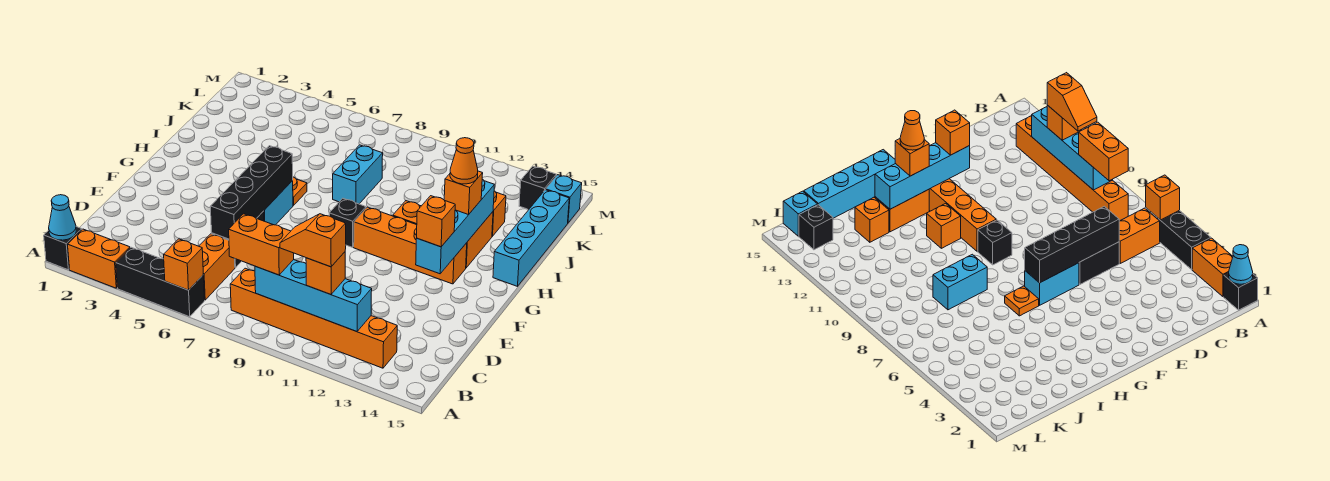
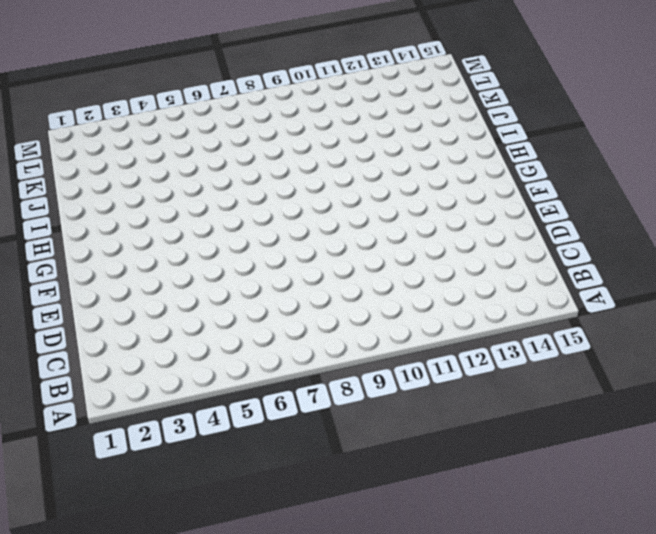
none -> black brick A1 level 1
none -> orange brick A2:A3 level 1
none -> black brick A4:A6 level 1

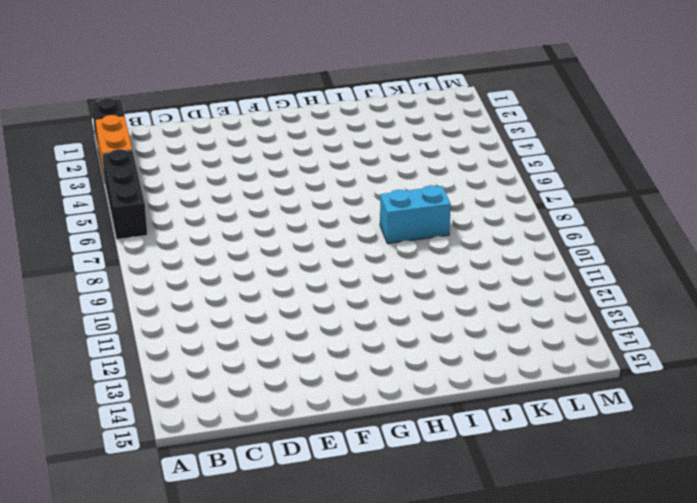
none -> orange brick B6:C6 level 1
none -> orange brick B8:B13 level 1
none -> black brick D6:E6 level 1

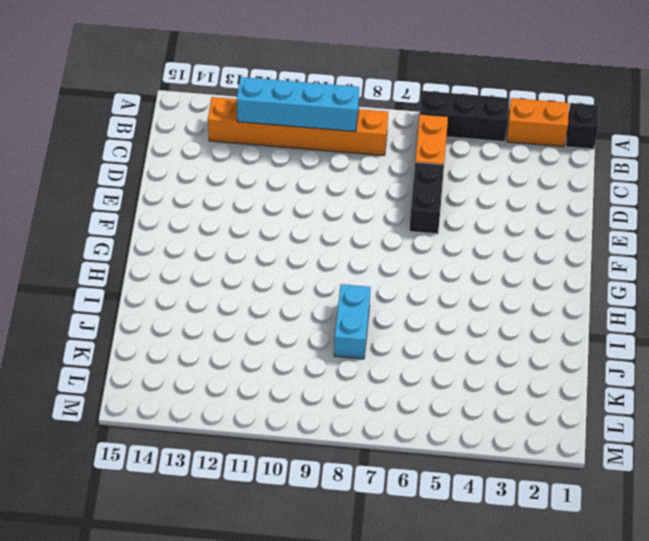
none -> cyan brick F6:G6 level 1
none -> black brick G9 level 1
none -> orange brick G10:G13 level 1

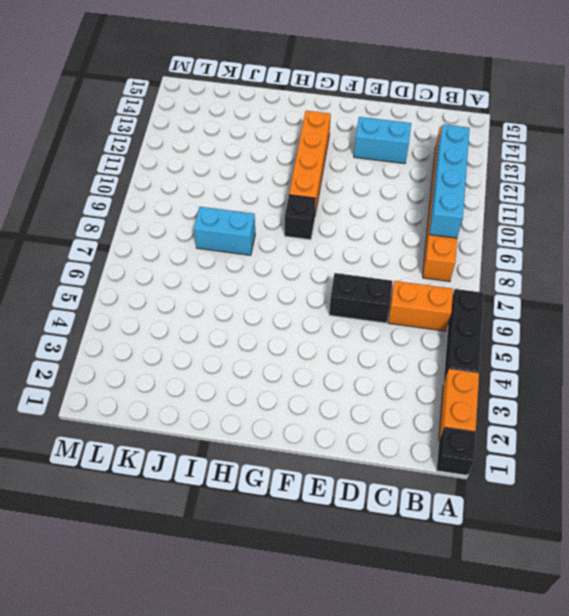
cyan brick D13:E13 level 1 -> cyan brick F6:G6 level 1
none -> orange plate H6 level 1
none -> orange brick H11 level 1
none -> orange brick H13:I13 level 1

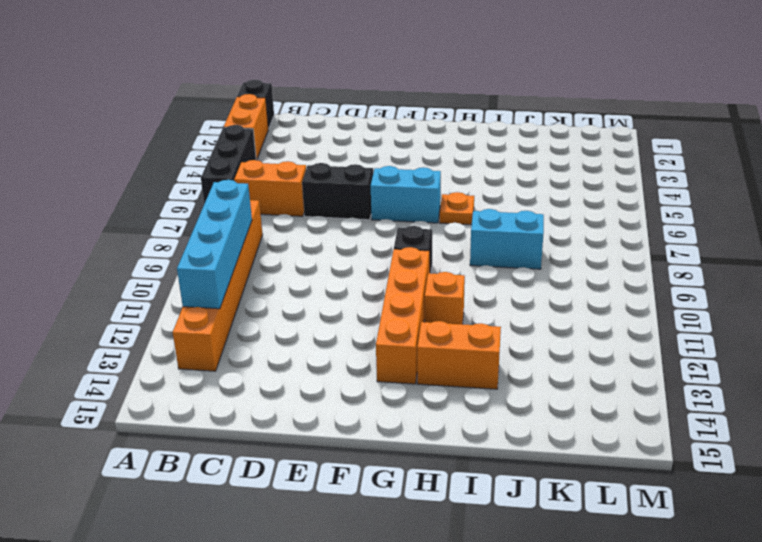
none -> cyan brick H15:K15 level 1
none -> orange brick J13 level 1
none -> black brick L14 level 1

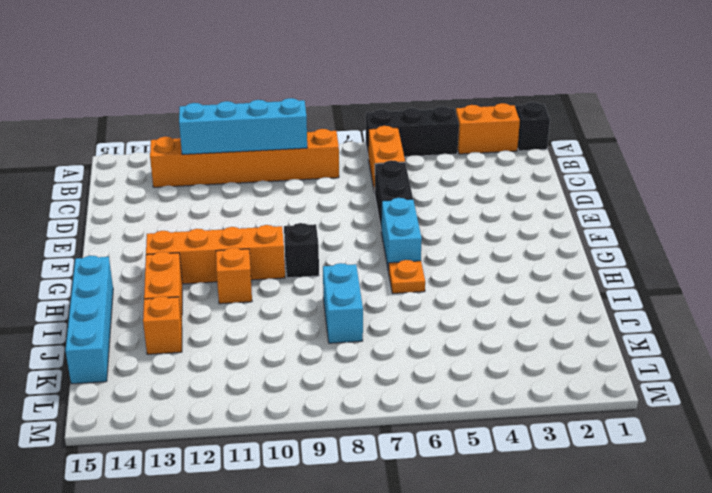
none -> black brick L14 level 1
none -> cyan brick L15 level 1
none -> cyan cone A1 level 2

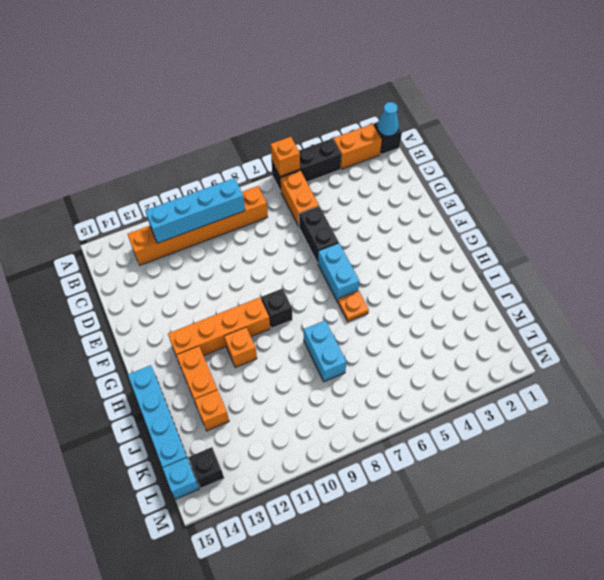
none -> black brick D6:G6 level 2
none -> cyan brick F13:I13 level 2
none -> orange brick B8:B9 level 3

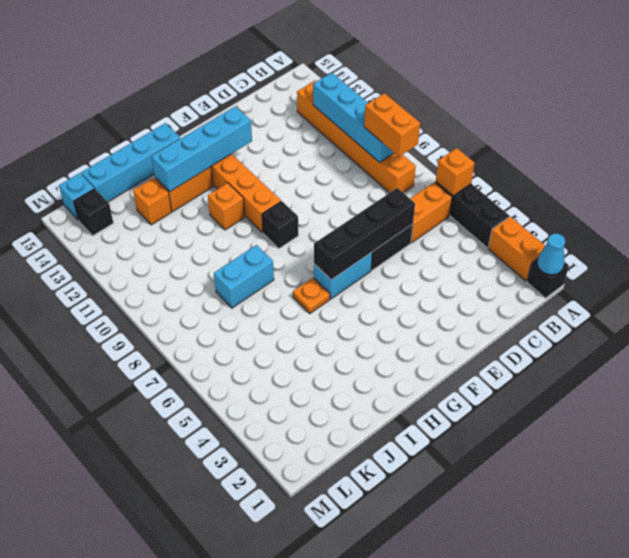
none -> orange brick B11 level 3
none -> orange brick F13 level 3
none -> orange brick H13 level 3

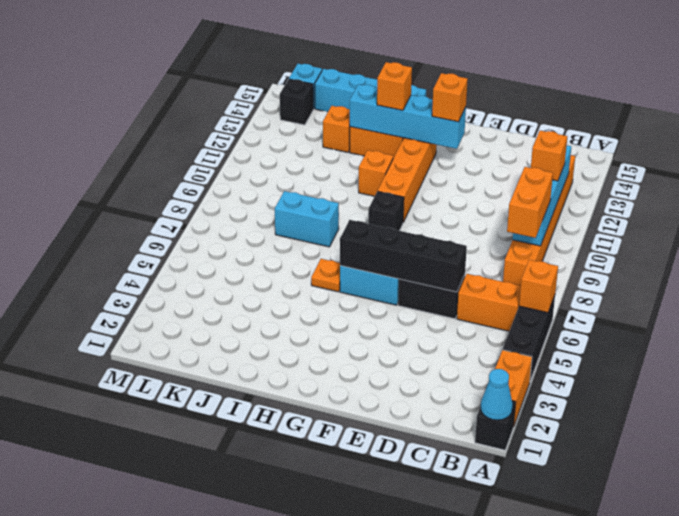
none -> orange slope B10:B11 level 4 top 11
none -> orange cone H13 level 4

